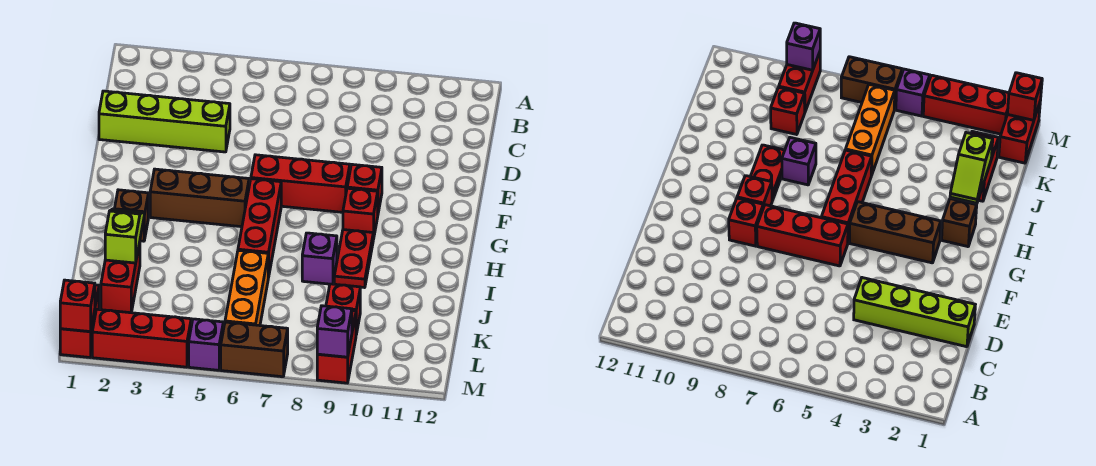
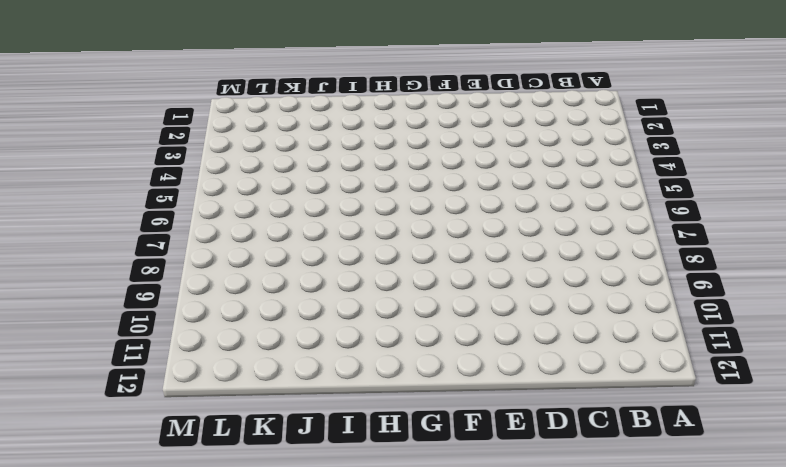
none -> lime brick D1:D4 level 1
none -> red brick F6:F8 level 1
none -> red brick F9 level 1

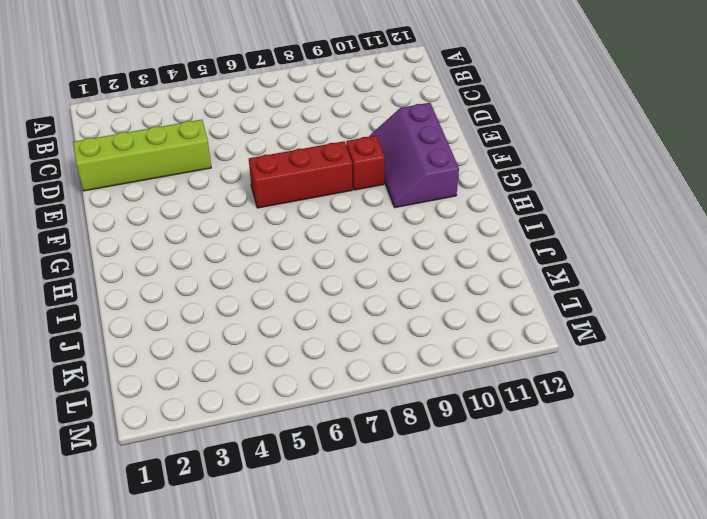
purple slope E10:G11 level 1 top 11 -> none
none -> brown brick G3:G5 level 1
none -> red brick G6:I6 level 1
none -> red brick G9 level 1

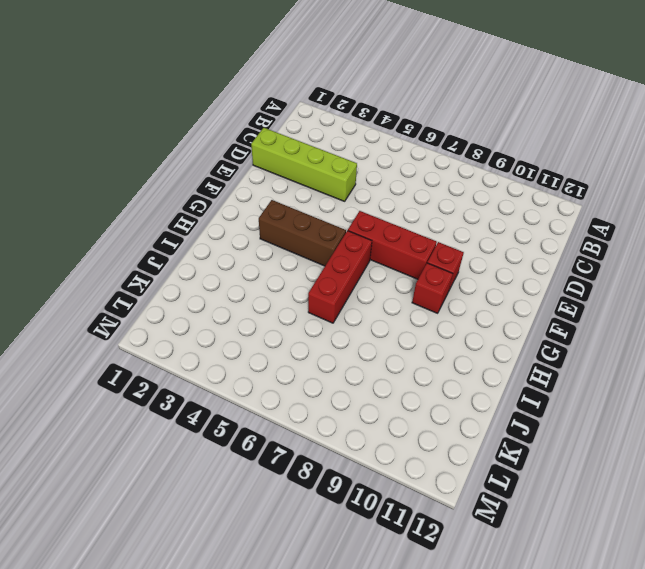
none -> brown brick H2 level 1
none -> red plate H9:I9 level 1
none -> purple brick I8 level 1

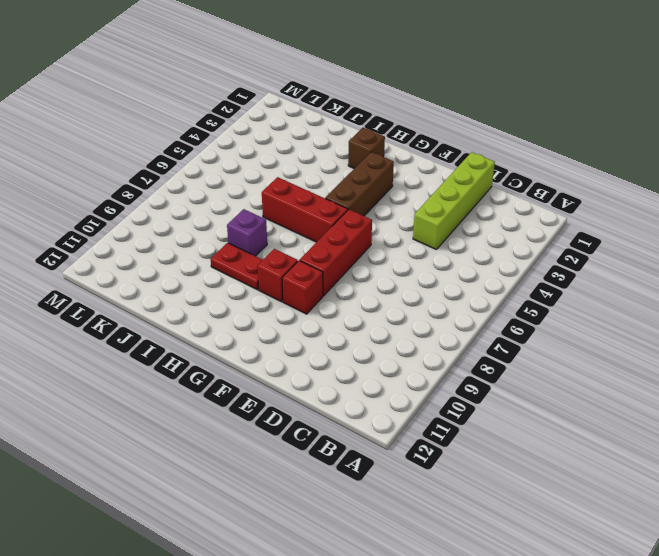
none -> red brick J2:K2 level 1
none -> orange brick J6:L6 level 1
none -> red brick K9 level 1

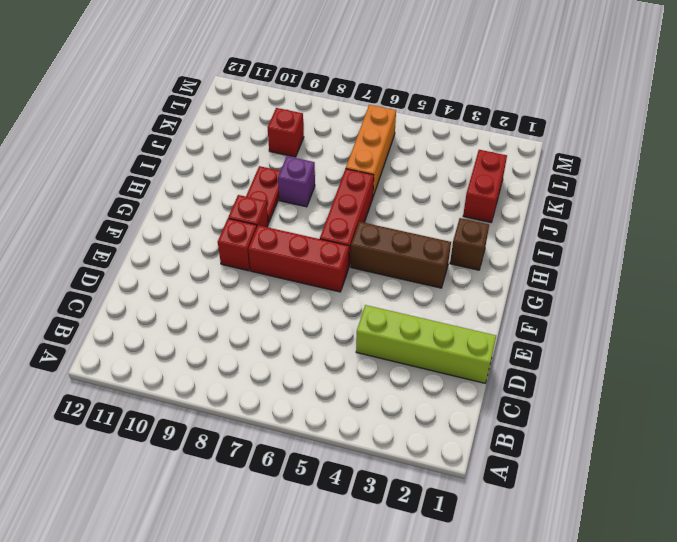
none -> red brick L1:M1 level 1
none -> red brick L9:M9 level 1
none -> red brick M2:M4 level 1

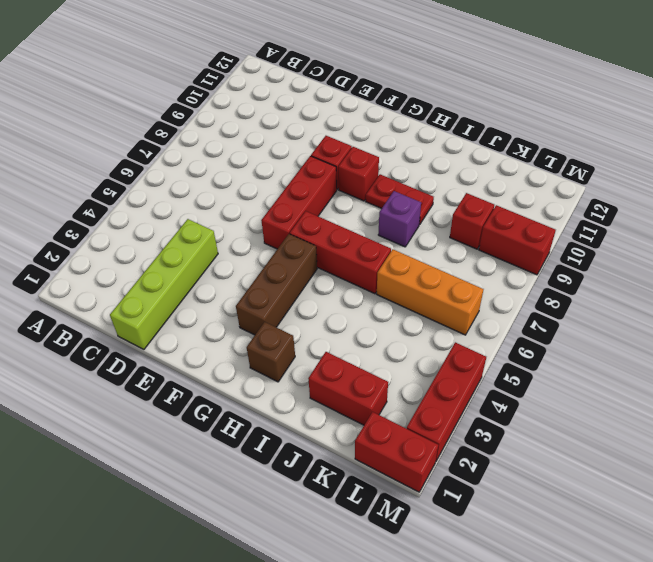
none -> purple brick M5 level 1
none -> brown brick M6:M7 level 1
none -> lime slope I2:J2 level 2 top J

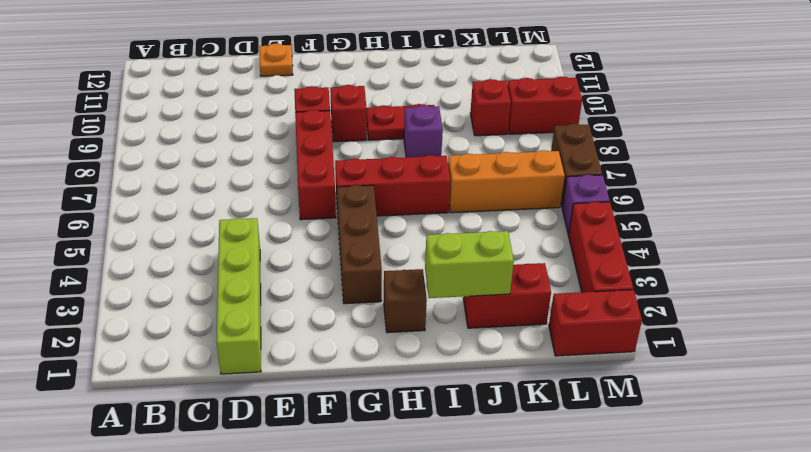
orange plate E12 level 1 -> none
lime brick I2:J2 level 2 -> lime slope I2:J2 level 2 top J
none -> red brick M1 level 2
none -> purple brick M9 level 2

